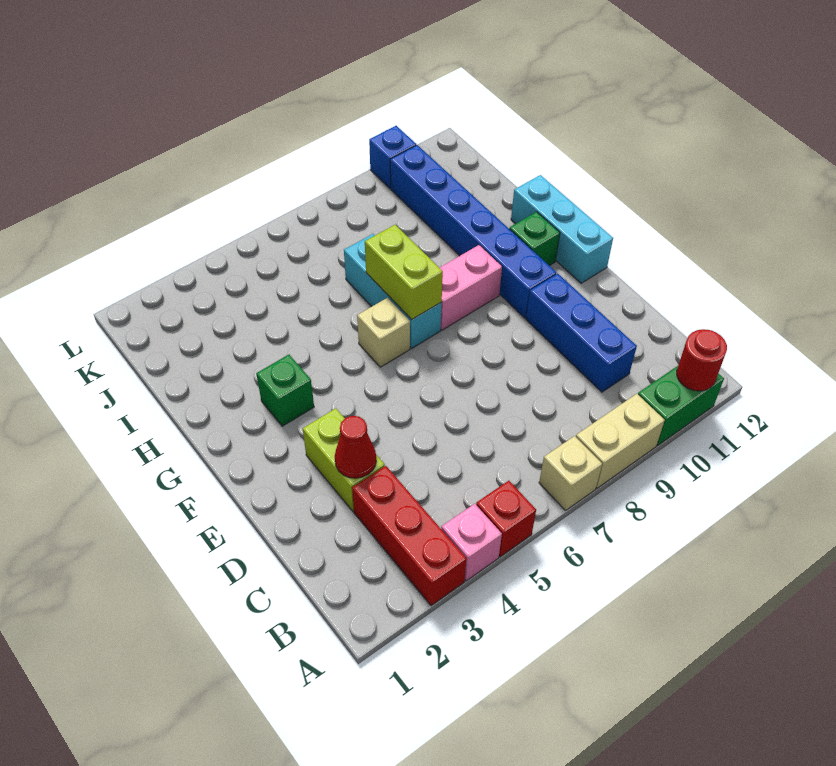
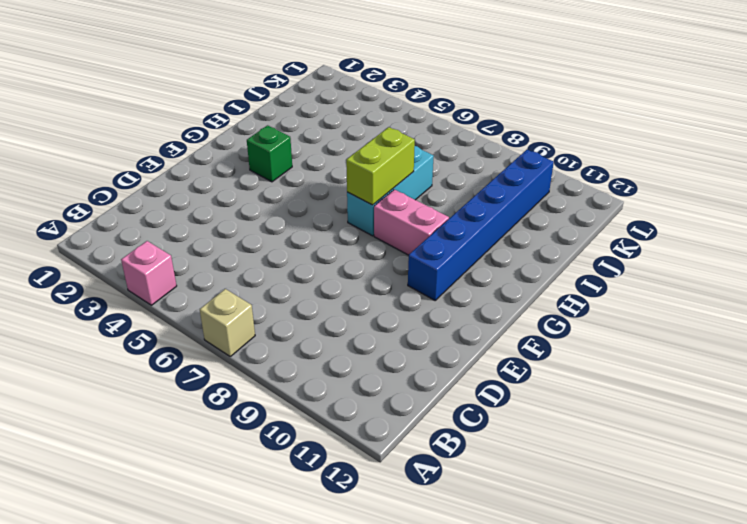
none -> red brick A3:C3 level 1
none -> red brick A5 level 1
none -> tan brick A8:A9 level 1

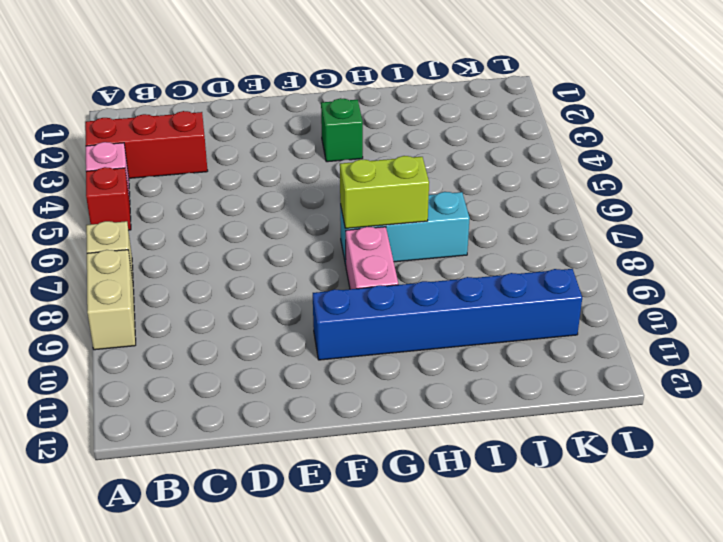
none -> green brick A10:A11 level 1
none -> blue brick C10:E10 level 1
none -> lime brick D3:E3 level 1

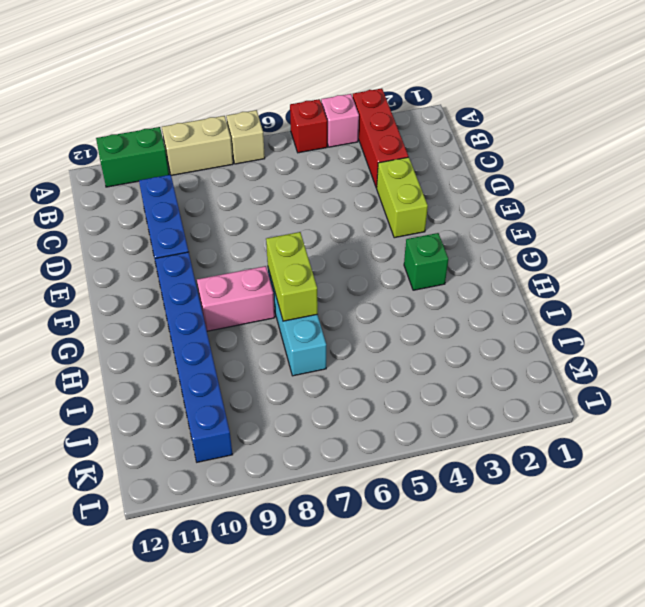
none -> cyan brick F12:H12 level 1
none -> tan brick G6 level 1
none -> green brick G11 level 1

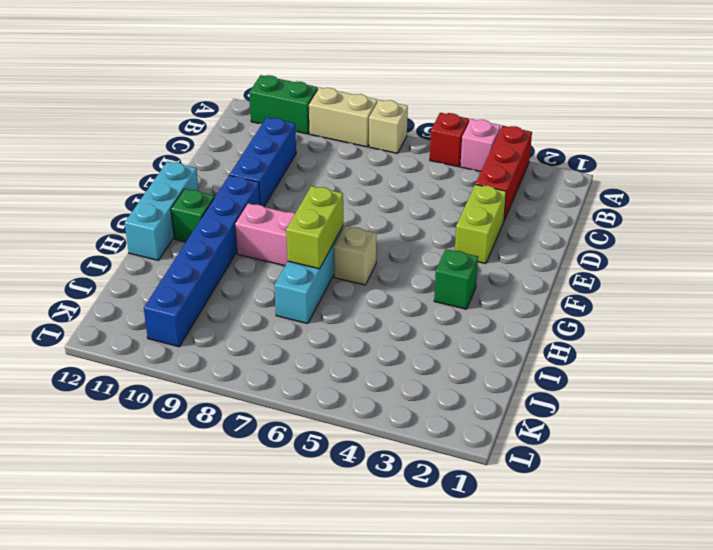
none -> blue brick L10 level 1
none -> red round brick A11 level 2
none -> red cone D3 level 2

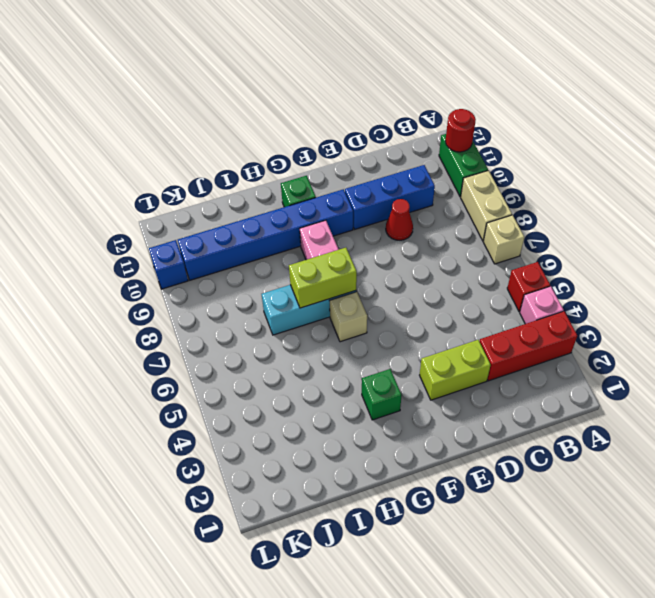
red cone D9 level 1 -> red cone D3 level 2
none -> cyan brick F12:H12 level 1

